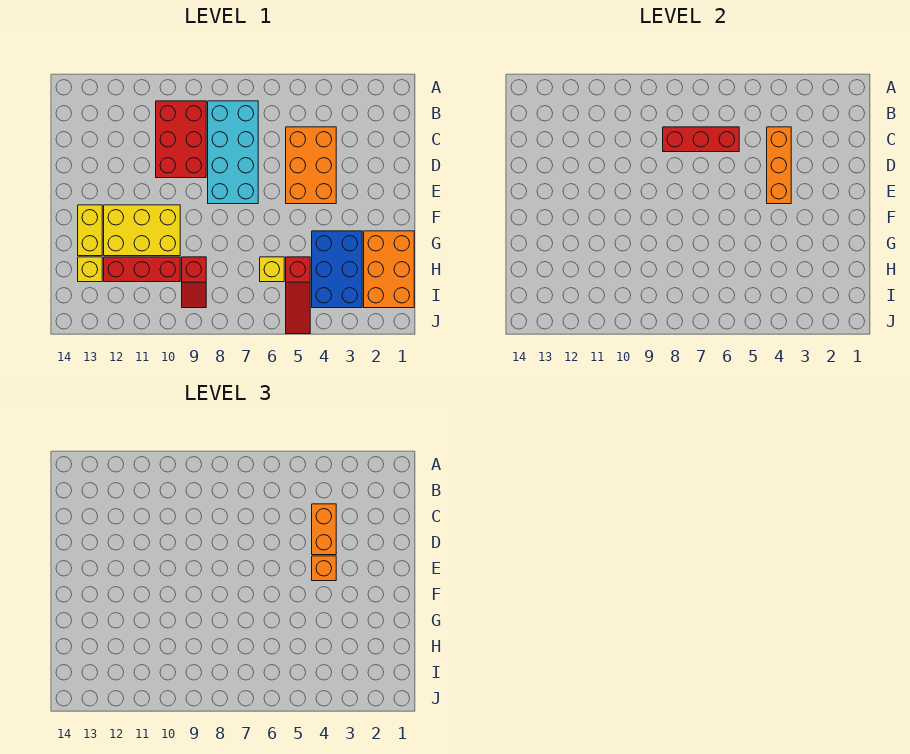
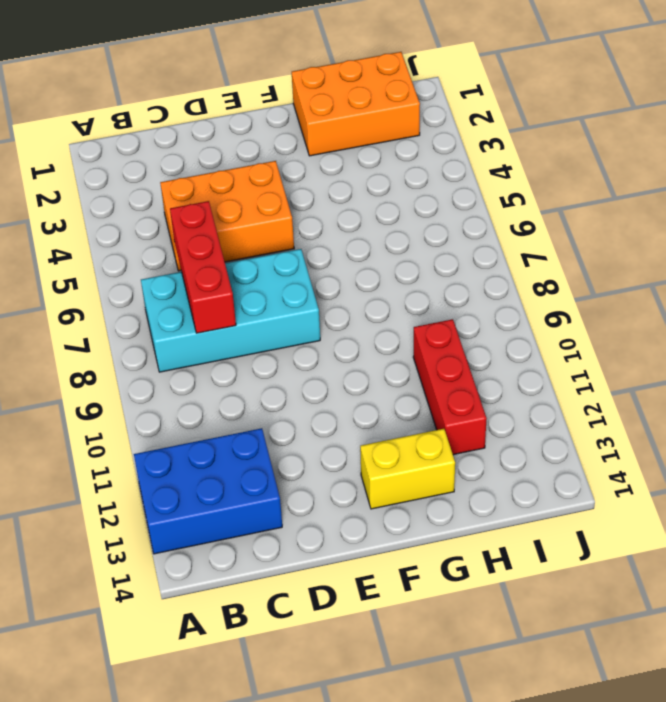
blue brick A12:C13 level 1 -> blue brick G3:I4 level 1
none -> red brick B9:D10 level 1
none -> yellow brick F10:G12 level 1
none -> red slope H5:J5 level 1 top H

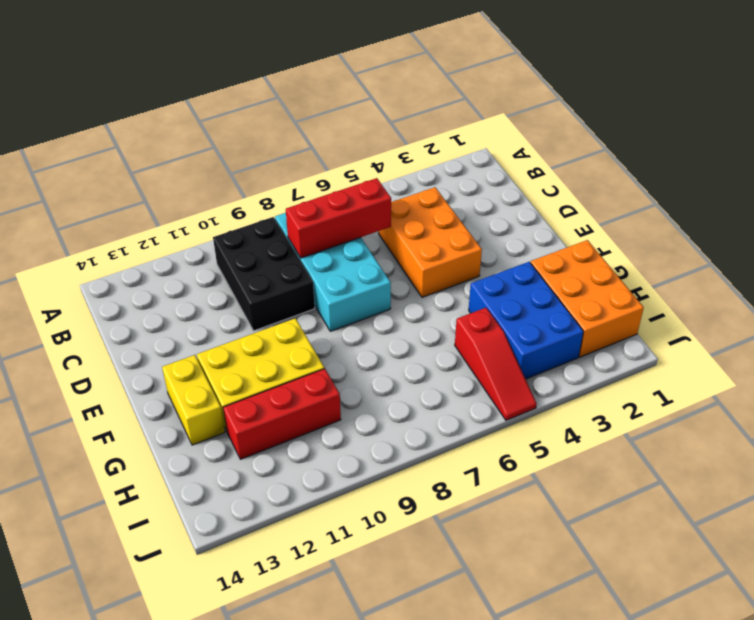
black brick B9:D10 level 1 -> red brick B9:D10 level 1
none -> yellow brick H6 level 1
none -> red slope H9:I9 level 1 top H
none -> yellow brick H13 level 1

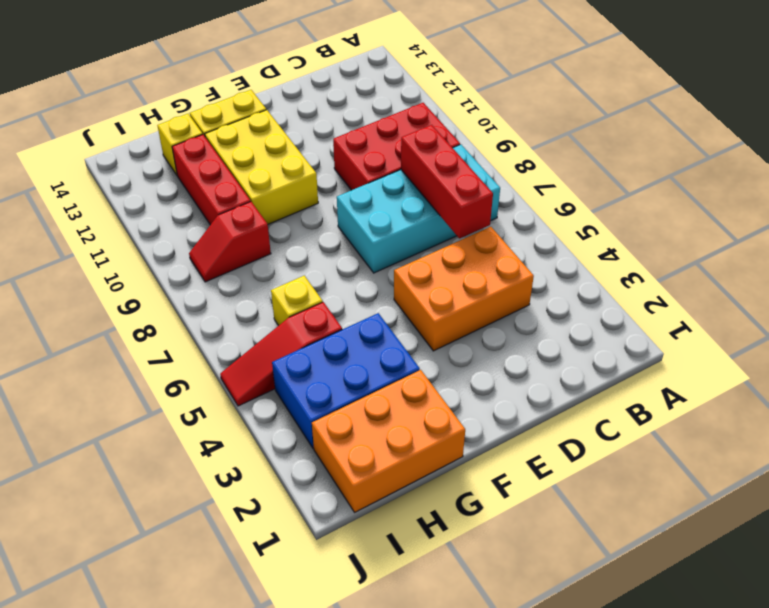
none -> orange brick C4:E4 level 2
none -> orange brick C4:D4 level 3
none -> orange brick E4 level 3

